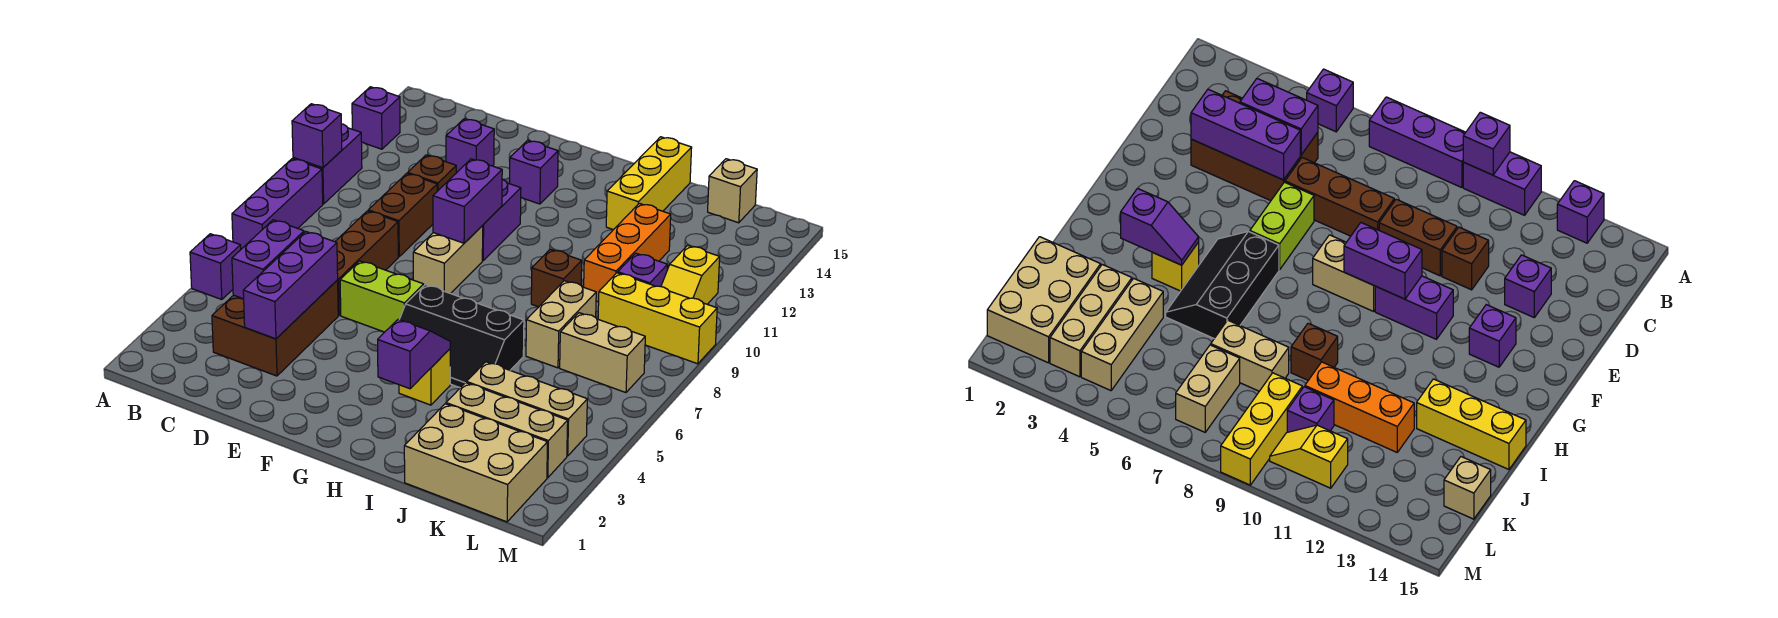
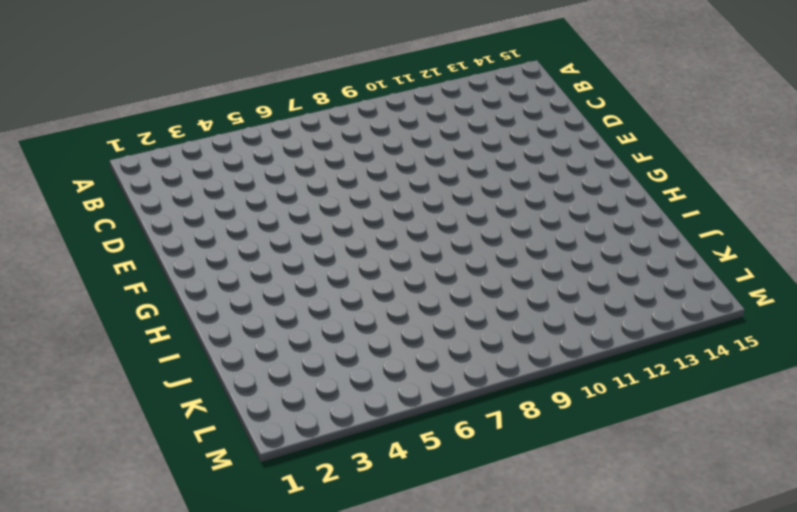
none -> purple brick A5 level 1
none -> purple brick A7:A9 level 1
none -> purple brick A10:A11 level 1
none -> purple brick A13 level 1

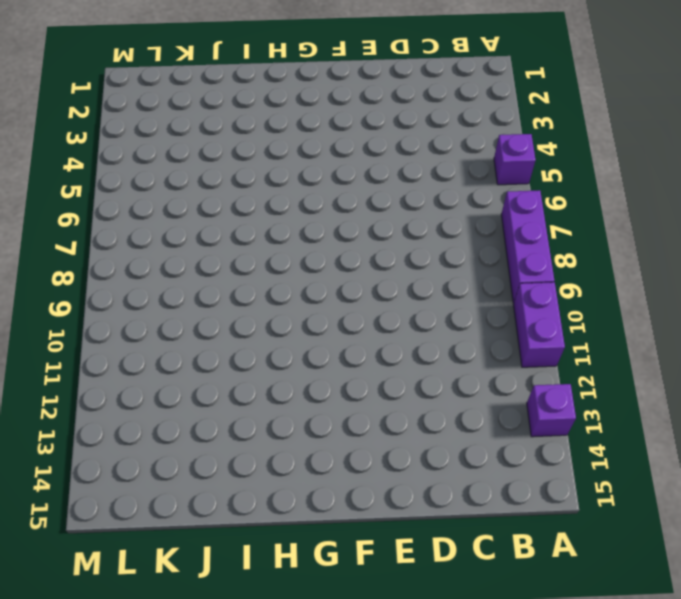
none -> brown brick C3:D5 level 1
none -> brown brick D6:D8 level 1
none -> brown brick D9:D10 level 1
none -> brown brick D11 level 1

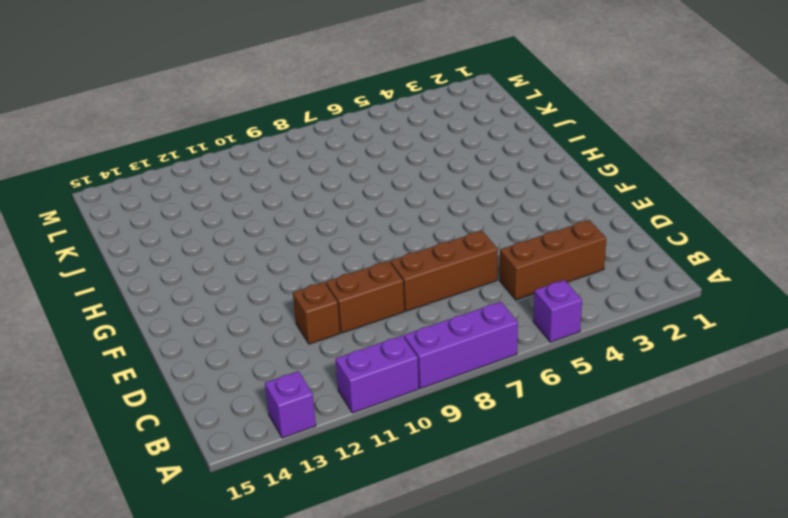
brown brick C3:C5 level 1 -> brown brick C3:D5 level 1
none -> purple brick D13 level 1
none -> lime brick E6:F6 level 1
none -> tan brick F8:F9 level 1
none -> purple brick F10:F11 level 1

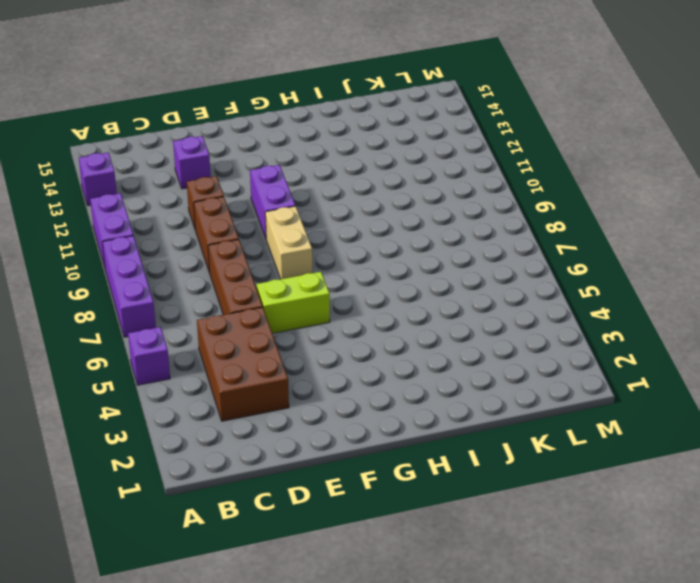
none -> purple brick F13 level 1
none -> black slope G5:I6 level 1 top 6
none -> yellow brick H4 level 1
none -> brown brick I9 level 1

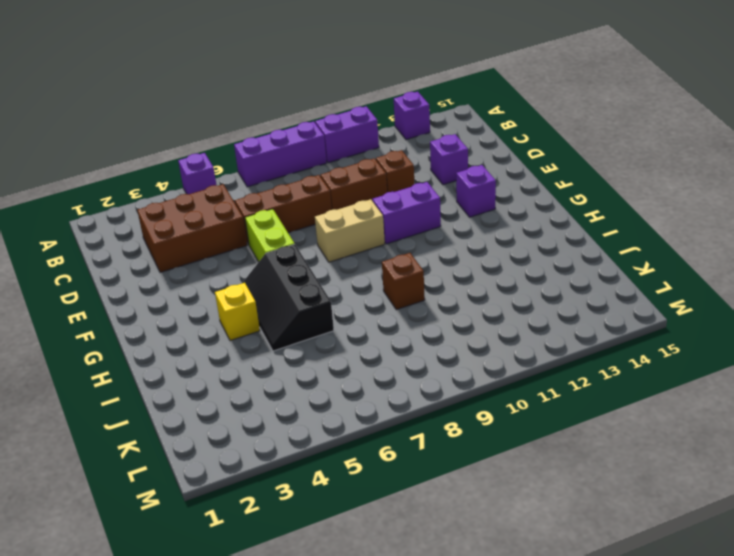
none -> yellow brick I13:I15 level 1
none -> tan brick J1:L2 level 1
none -> tan brick J3:L3 level 1
none -> tan brick J4:L4 level 1

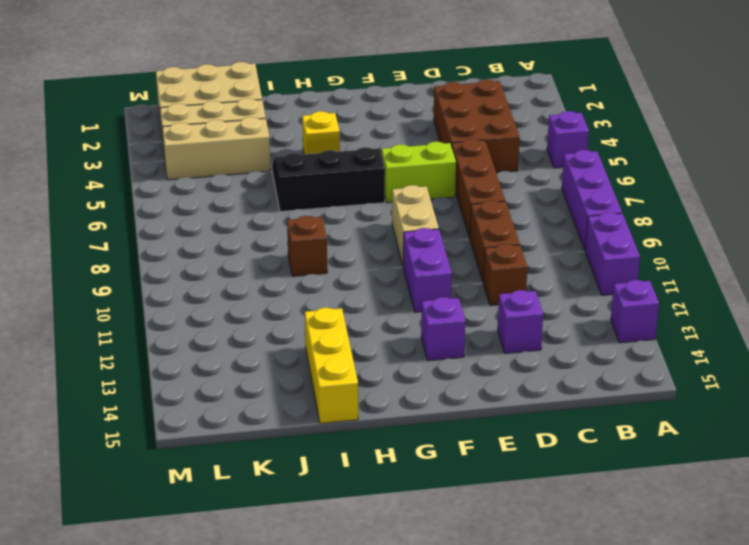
none -> tan brick J7:J8 level 1
none -> orange brick J10:J12 level 1
none -> tan brick K7:L7 level 1
none -> yellow brick K9:M9 level 1

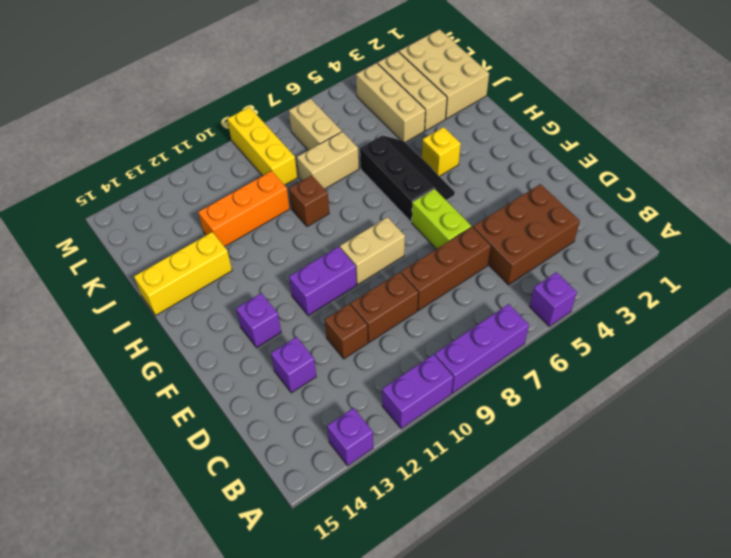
none -> purple brick K10 level 1
none -> tan brick K15 level 1
none -> yellow slope L10:L11 level 1 top 11
none -> purple brick A10 level 2

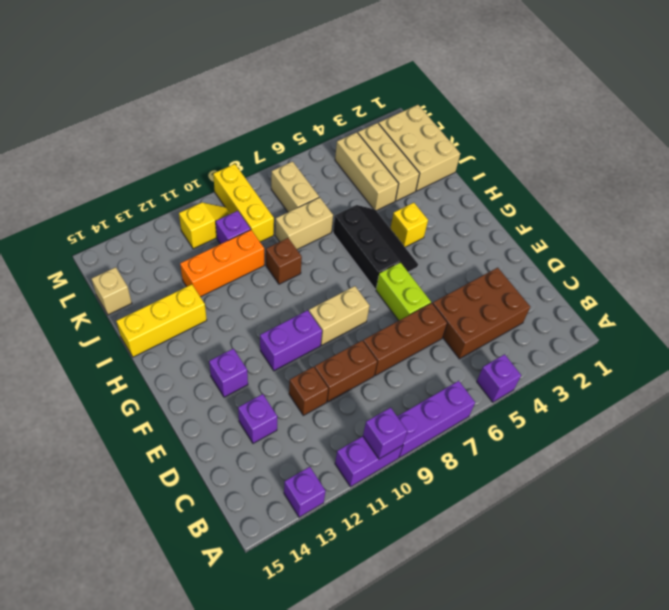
none -> purple brick C4:C5 level 2
none -> purple brick D3:D5 level 2
none -> purple brick F9:F10 level 2
none -> purple slope H3:H4 level 2 top 3

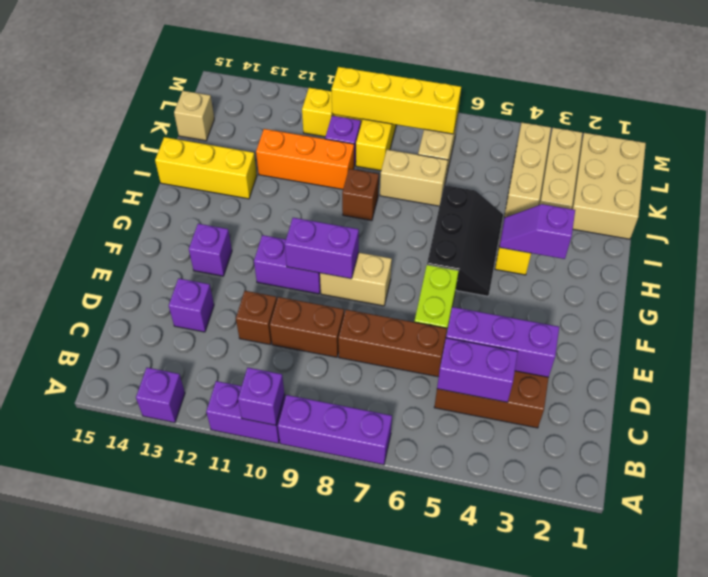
yellow brick L7:L10 level 2 -> none
none -> purple brick A5 level 1

